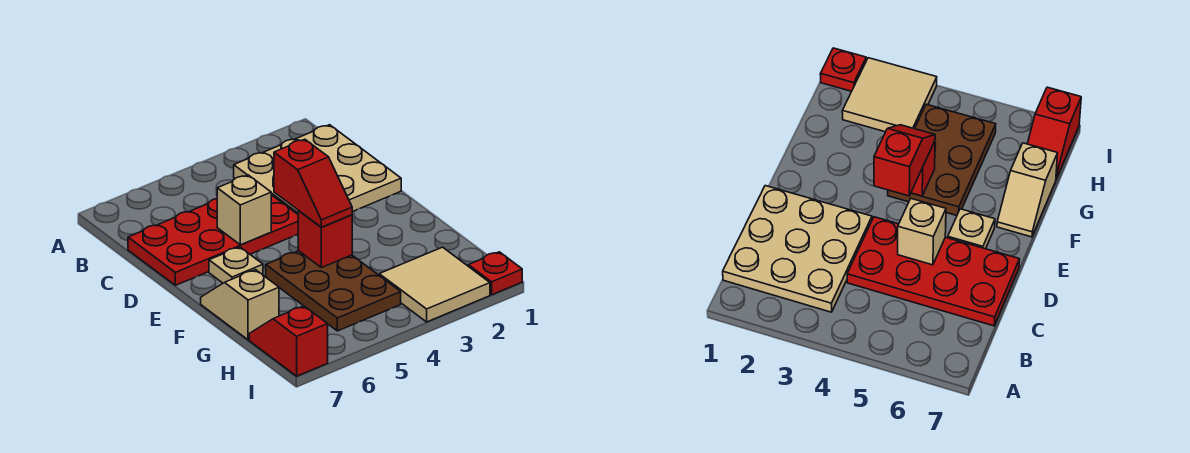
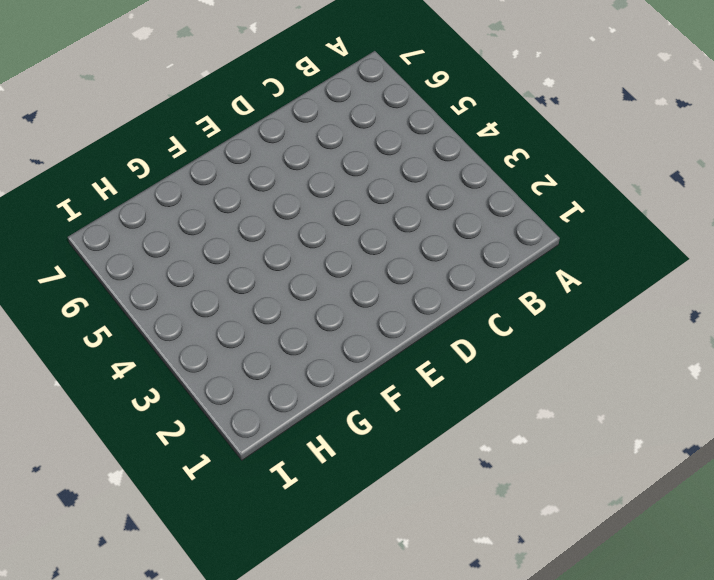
none -> tan plate B1:D3 level 1
none -> red plate C4:D7 level 1

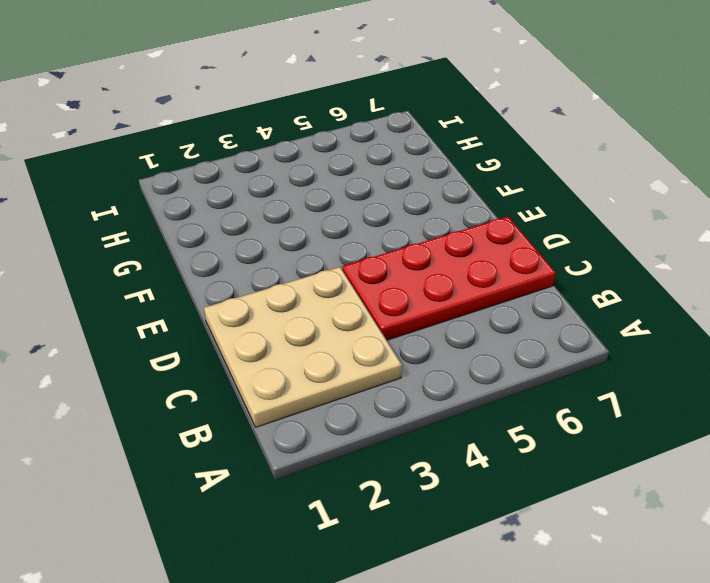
none -> tan plate E6 level 1
none -> brown plate F4:H5 level 1

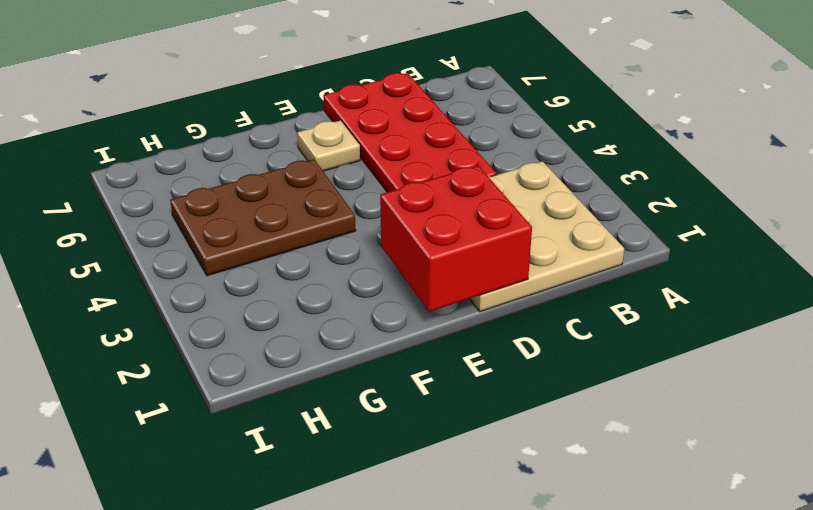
red brick D1:E2 level 2 -> none
none -> tan slope F7:G7 level 1 top G
none -> tan tile H2:I3 level 1

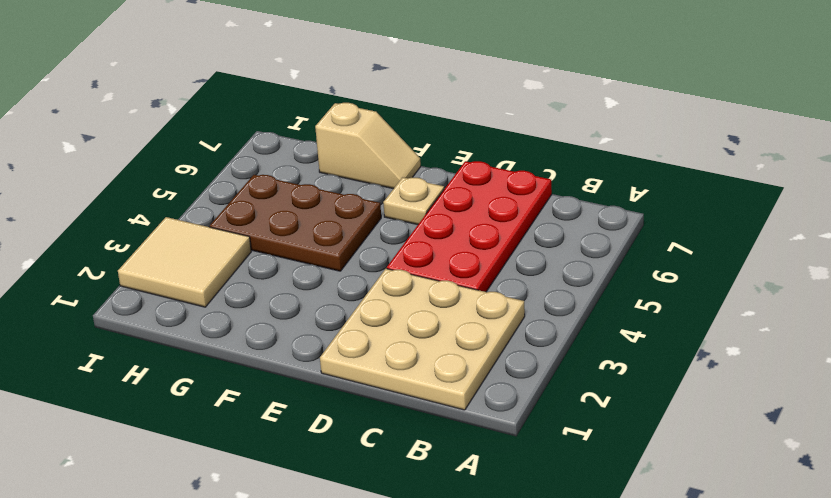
none -> red slope H7:I7 level 1 top I
none -> red plate I1 level 1

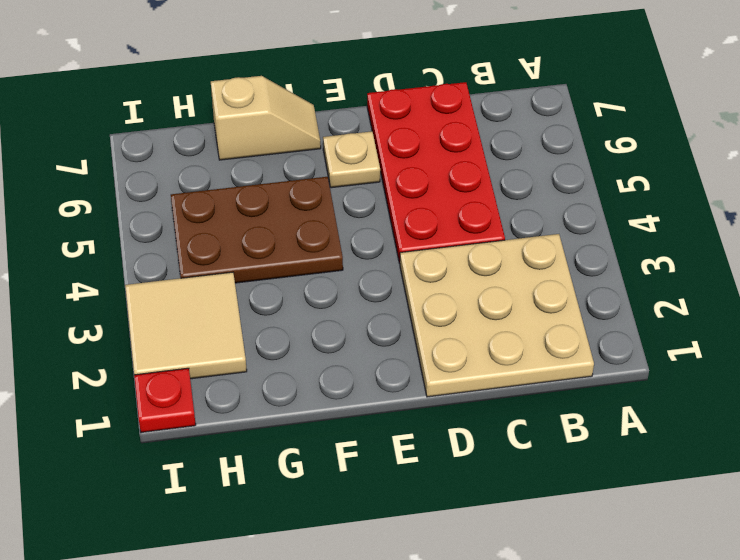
none -> red slope H7:I7 level 1 top I
none -> tan brick D5 level 2

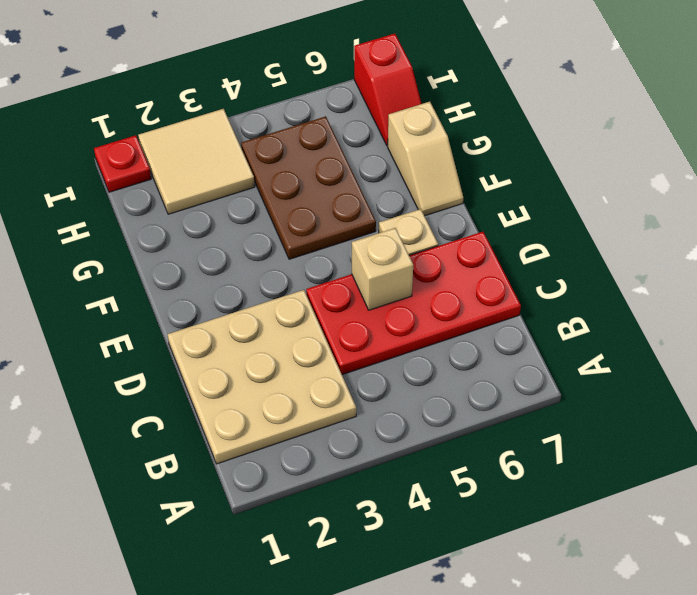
none -> red brick F4 level 2
none -> red slope E4:F4 level 3 top E

